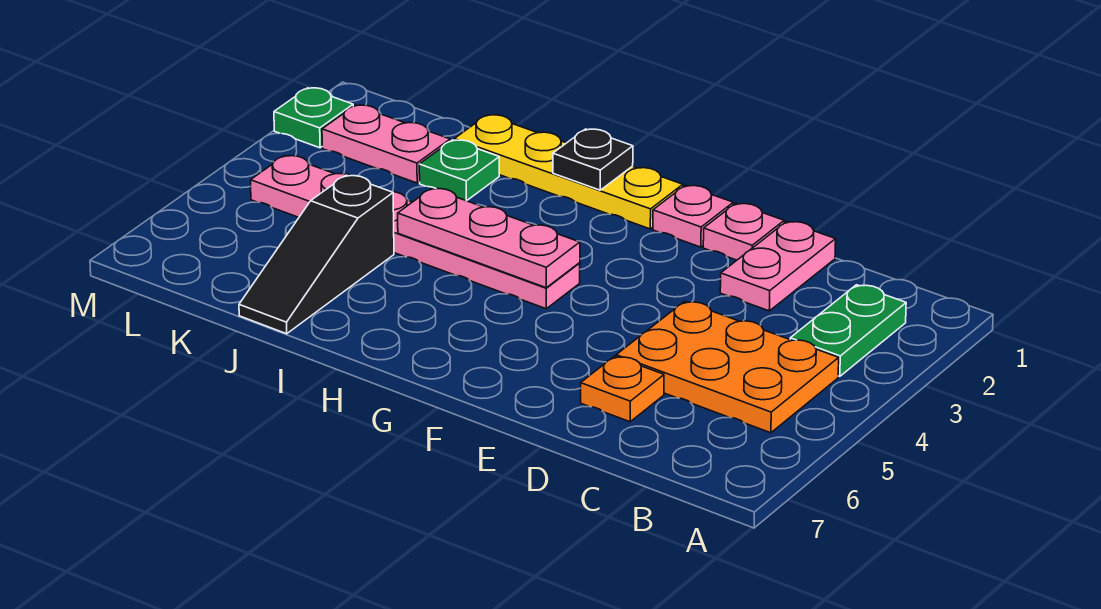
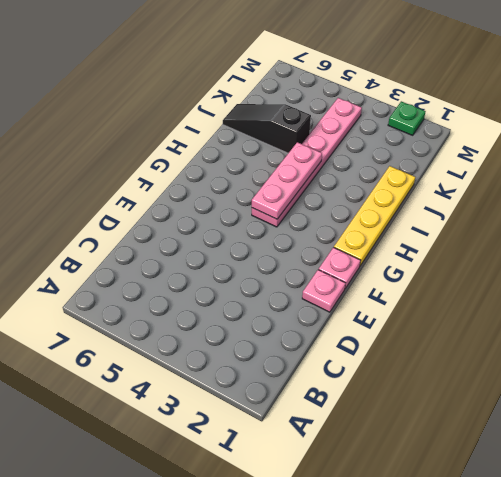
none -> green plate B2:B3 level 1
none -> orange plate B4:D5 level 1
none -> pink plate D1:D2 level 1

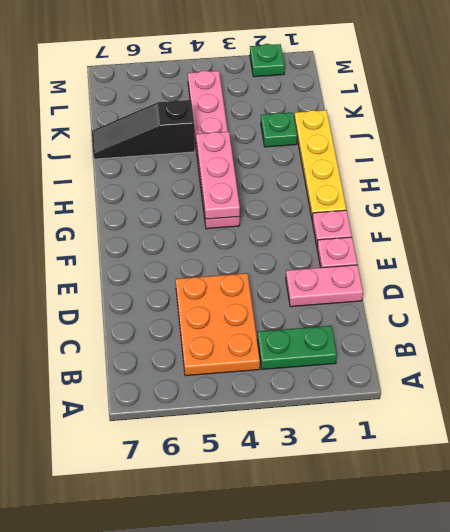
none -> orange plate D6 level 1
none -> pink plate K2:L2 level 1
none -> black plate H1 level 2

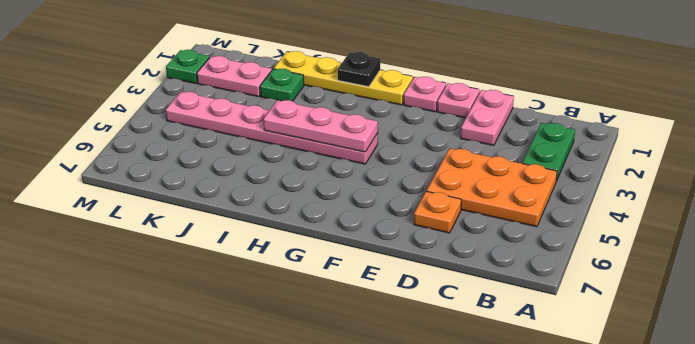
none -> black slope J5:J7 level 1 top 5

